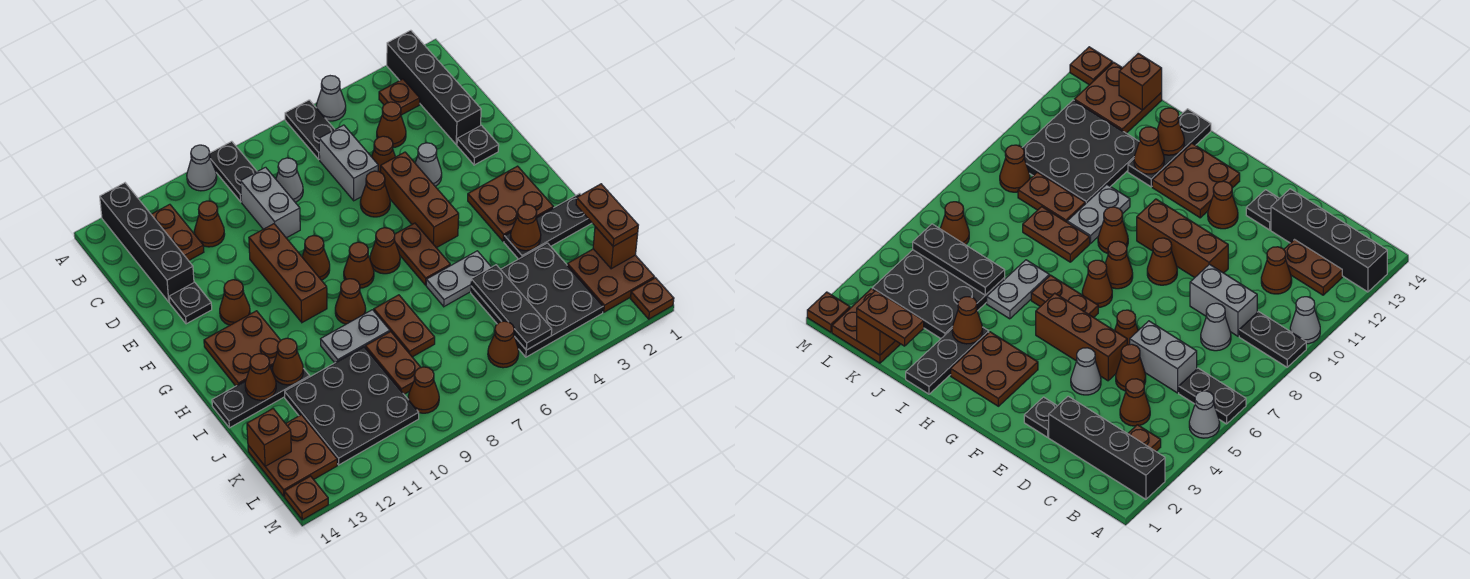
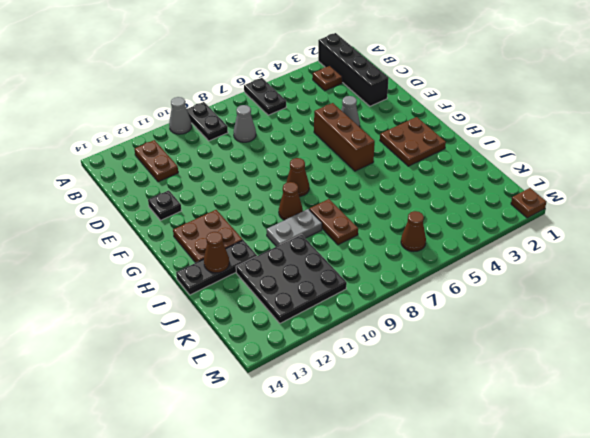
none -> grey cone A5 level 1
none -> black brick A13:D13 level 1
none -> brown cone C4 level 1
none -> grey brick C6:D6 level 1

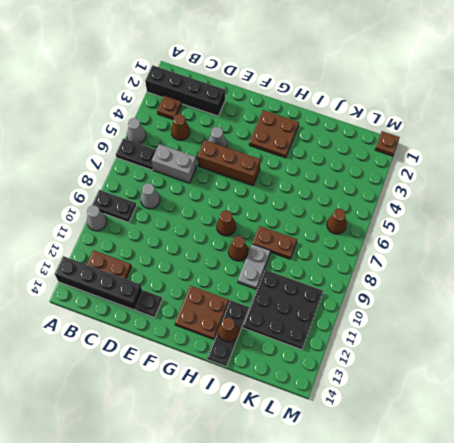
none -> grey brick C9:D9 level 1
none -> brown cone C11 level 1
none -> brown cone D5 level 1
none -> black plate E2 level 1

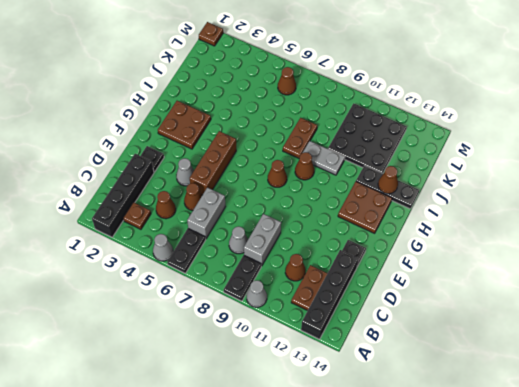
none -> brown cone E6 level 1
none -> brown brick E10:G10 level 1
none -> brown cone F9 level 1
none -> brown cone F12 level 1

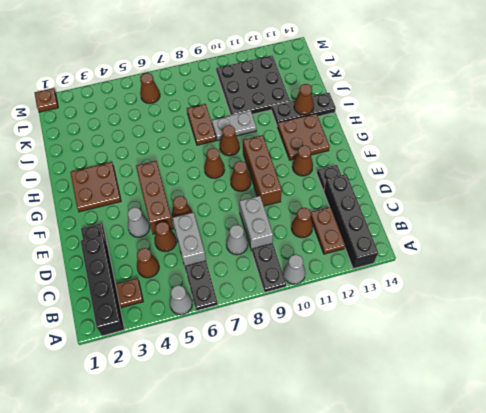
none -> brown plate G6:H6 level 1
none -> brown cone G7 level 1
none -> black plate I1:I3 level 1
none -> grey plate I5:I6 level 1

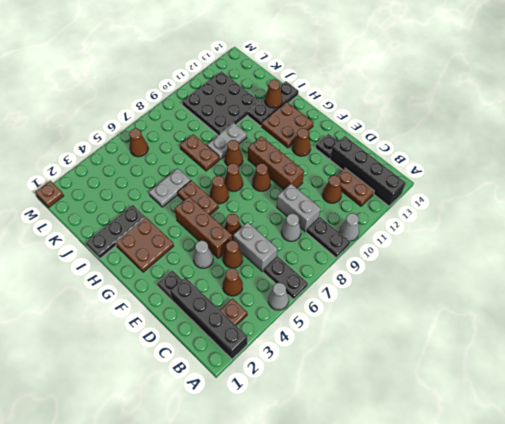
none -> black plate J3:L5 level 1
none -> brown plate J9:K9 level 1
none -> brown plate K1:L2 level 1
none -> brown plate K13:L14 level 1

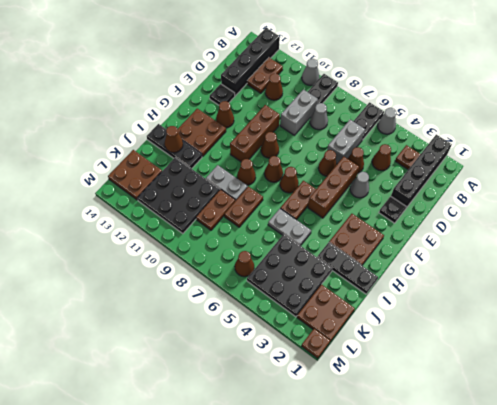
none -> brown cone L9 level 1
none -> brown plate M14 level 1
none -> brown cone I3 level 2
none -> brown cone I12 level 2

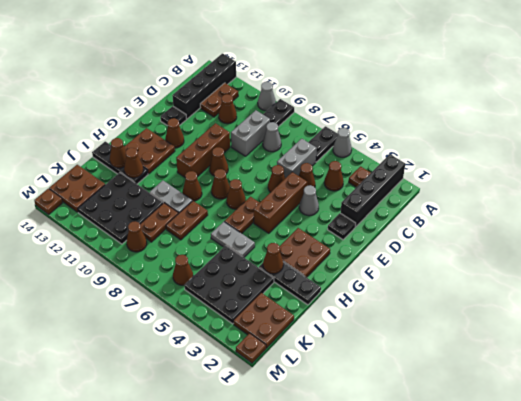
none -> black plate J5:L5 level 2
none -> brown brick K1 level 2
none -> brown brick K14 level 2
none -> brown plate J1:K1 level 3

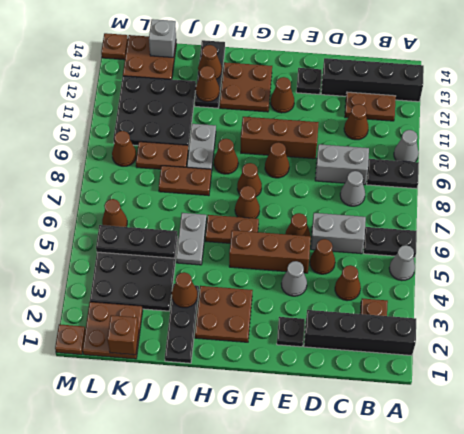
grey brick K14 level 2 -> brown brick K14 level 2
none -> brown plate J1:K1 level 3

